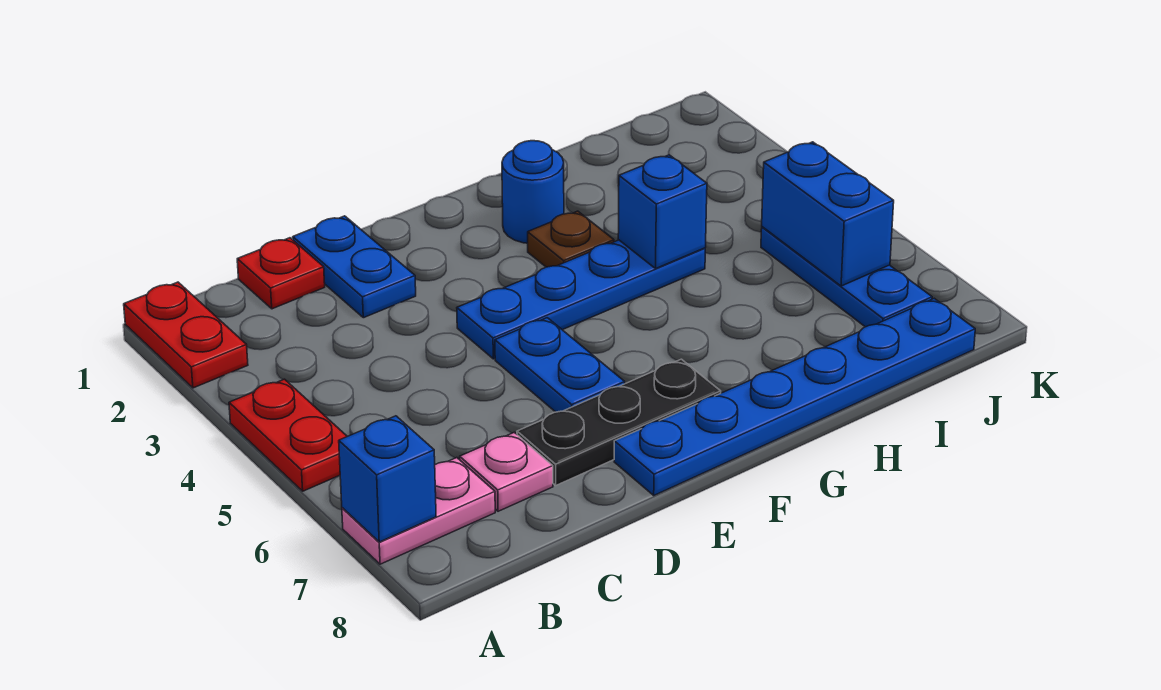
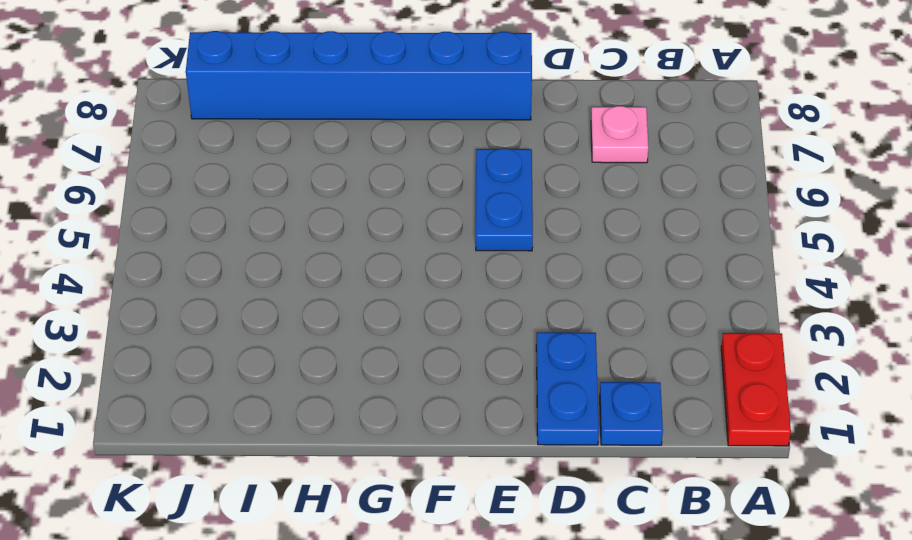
blue plate C1 level 1 -> red plate C1 level 1
blue brick E8:J8 level 1 -> blue plate E8:J8 level 1
none -> red plate A4:A5 level 1
none -> pink plate A7:B7 level 1
none -> black plate D7:F7 level 1

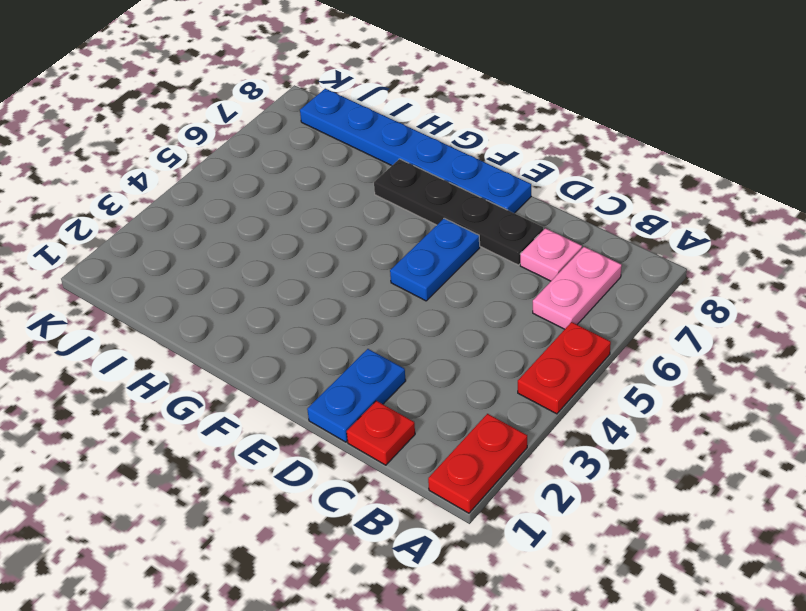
pink plate B6:B7 level 1 -> pink plate A7:B7 level 1
black plate D7:G7 level 1 -> black plate D7:F7 level 1
none -> blue plate E4:H4 level 1
none -> blue round brick G2 level 1
none -> brown plate G3 level 1

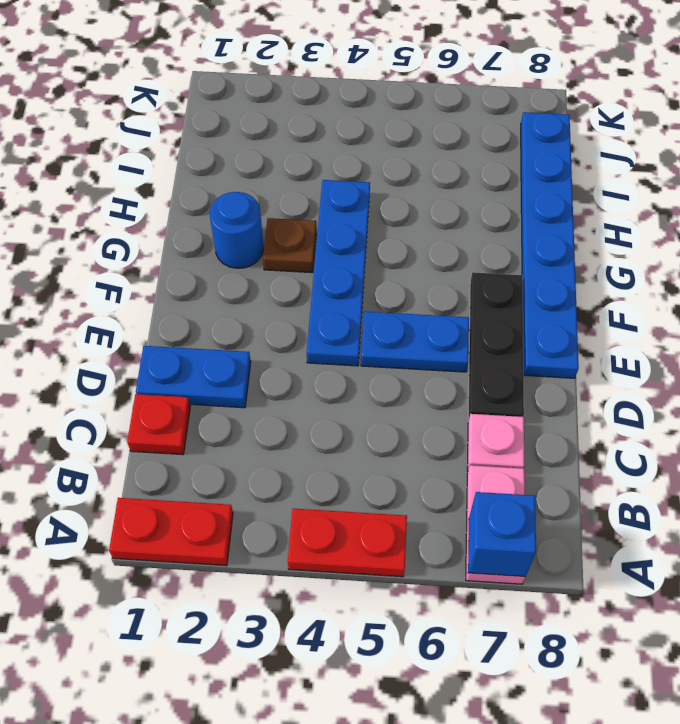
none -> blue plate J5:J7 level 1
none -> blue brick H4 level 2
none -> blue brick J5:J6 level 2

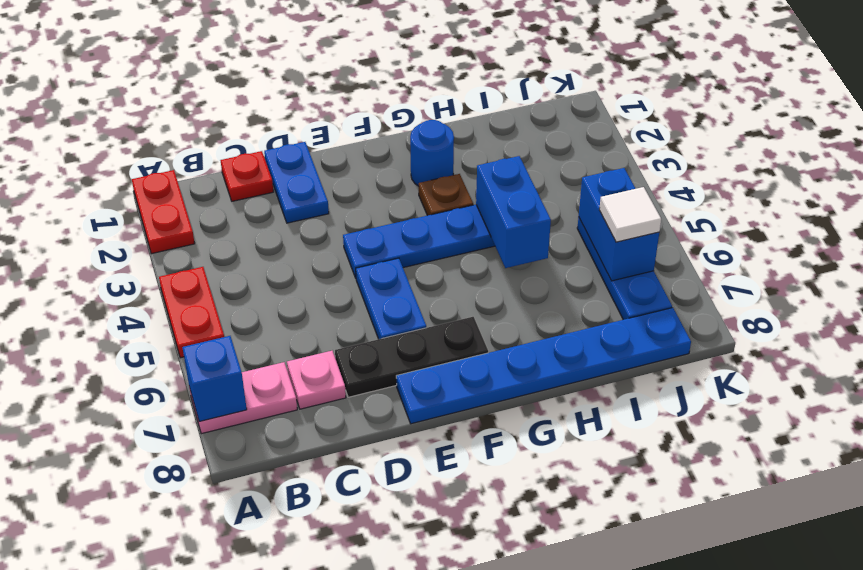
blue brick H4:H5 level 2 -> blue brick H4 level 2
white tile J6 level 3 -> none

